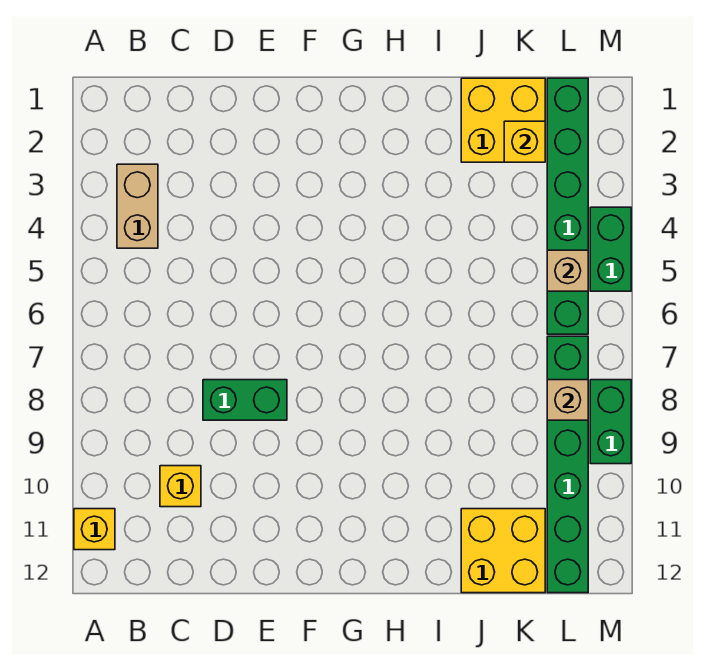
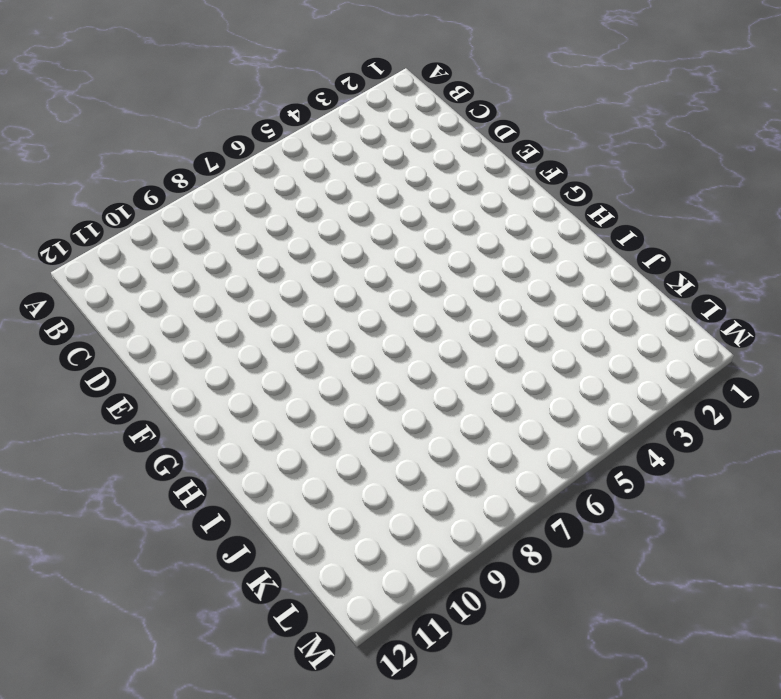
none -> yellow brick A11 level 1
none -> tan brick B3:B4 level 1
none -> yellow brick C10 level 1

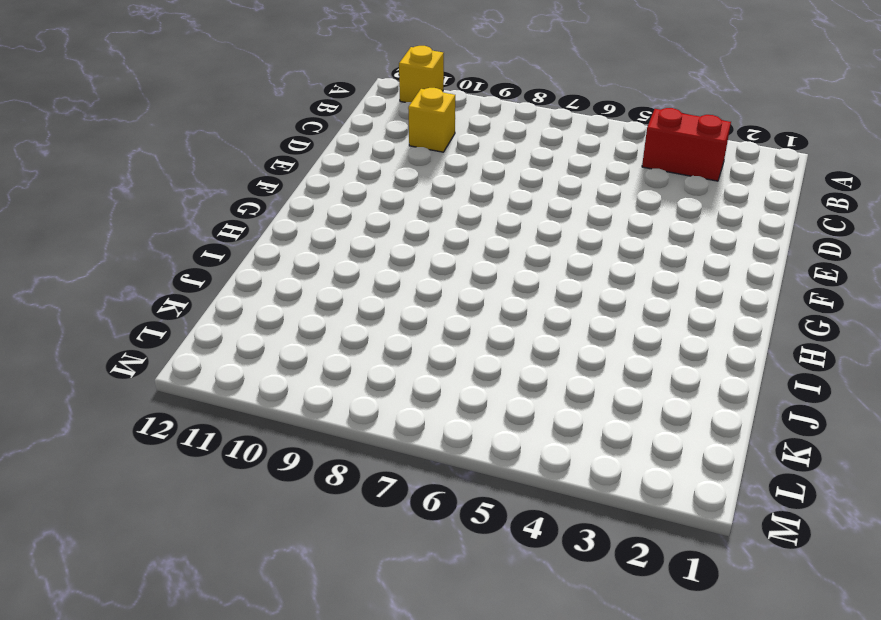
red brick B3:B4 level 1 -> tan brick B3:B4 level 1
none -> green brick D8:E8 level 1
none -> yellow brick J1:K2 level 1
none -> yellow brick J11:K12 level 1

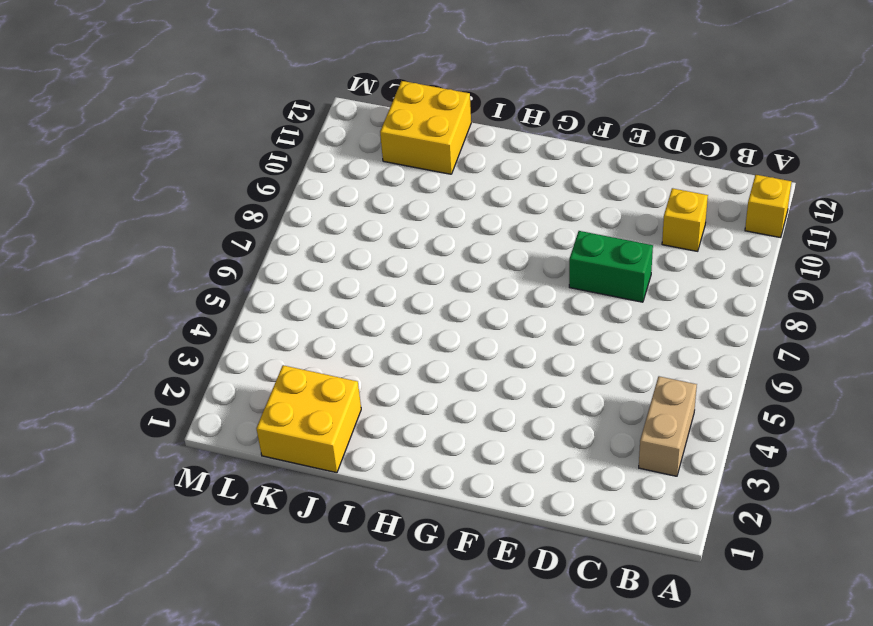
none -> green brick L1:L6 level 1
none -> green brick L7:L12 level 1
none -> green brick M4:M5 level 1

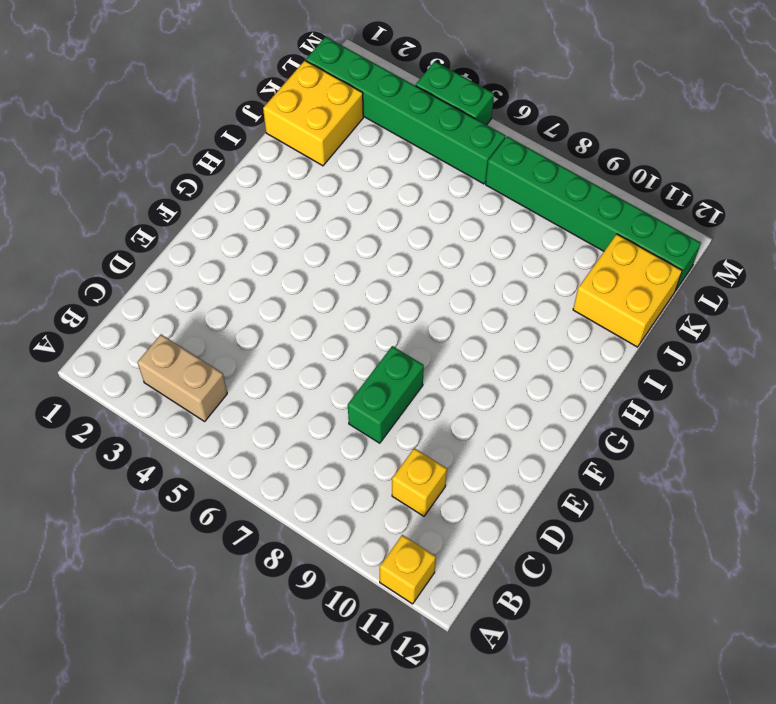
none -> green brick M8:M9 level 1
none -> yellow brick K2 level 2
none -> tan brick L5 level 2

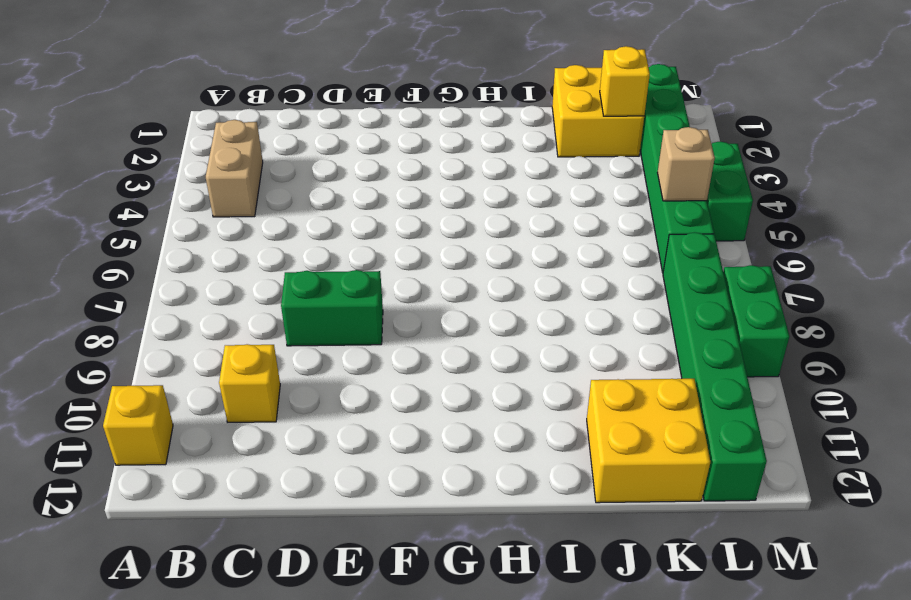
none -> tan brick L8 level 2

